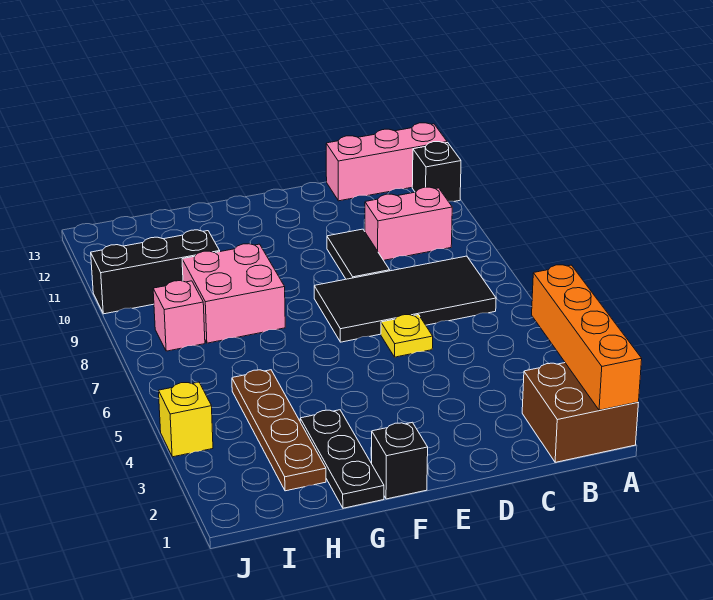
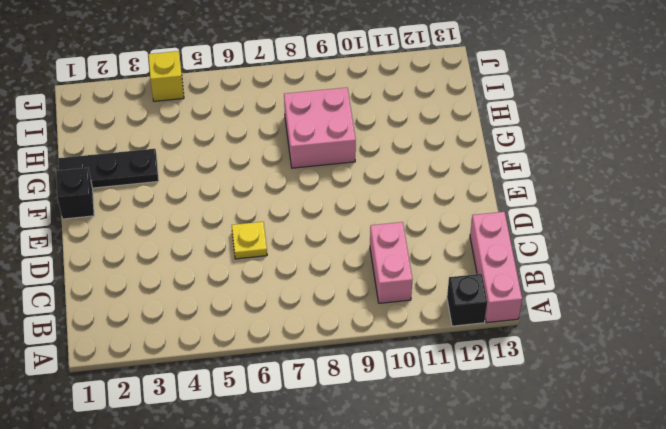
none -> brown brick A1:B2 level 1
none -> black tile B7:E8 level 1
none -> black tile D9:D10 level 1

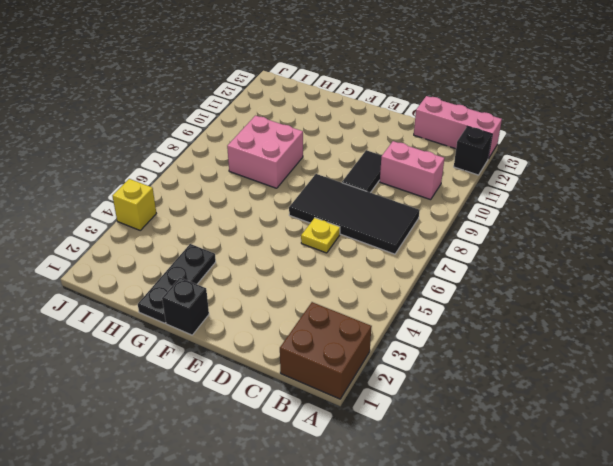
none -> brown plate H2:H5 level 1
none -> black brick H10:J10 level 1
none -> pink brick I8 level 1

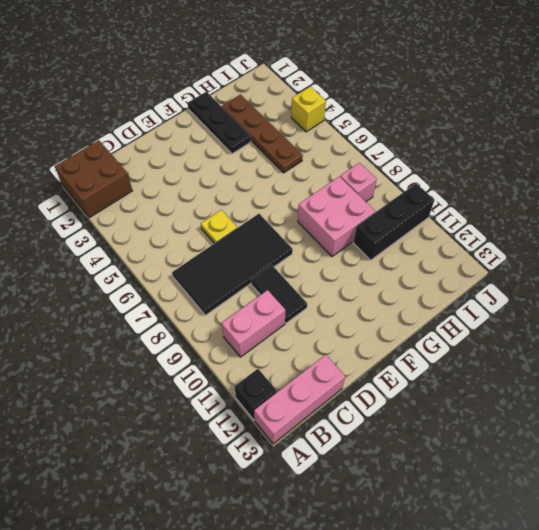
none -> black brick F1 level 1
none -> orange brick A1:A4 level 2

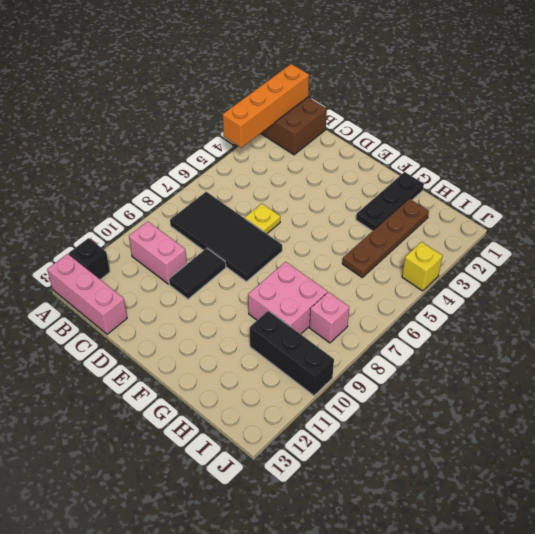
none -> black brick F1 level 1

